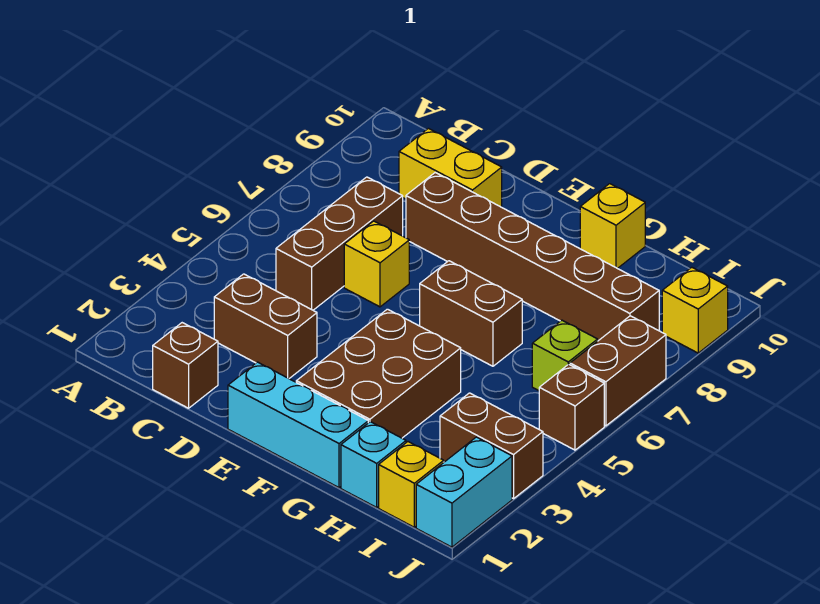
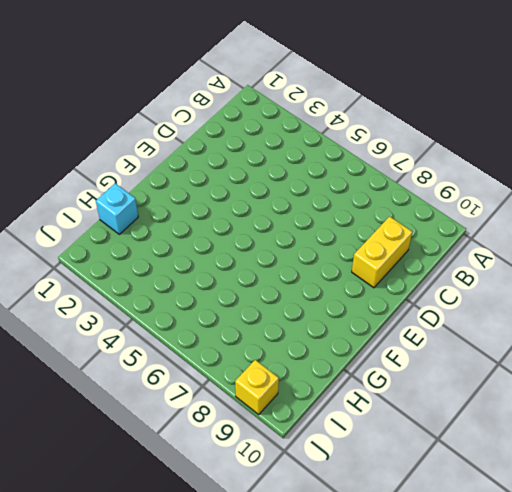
none -> brown brick C1 level 1
none -> brown brick C3:D3 level 1
none -> brown brick C5:C7 level 1

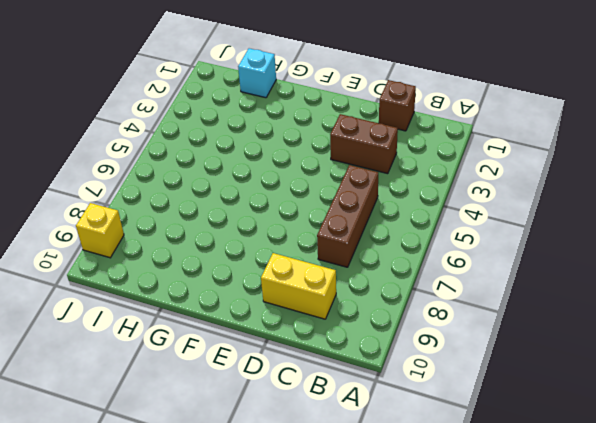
none -> yellow brick D6 level 1
none -> brown brick D8:I8 level 1
none -> cyan brick E1:G1 level 1

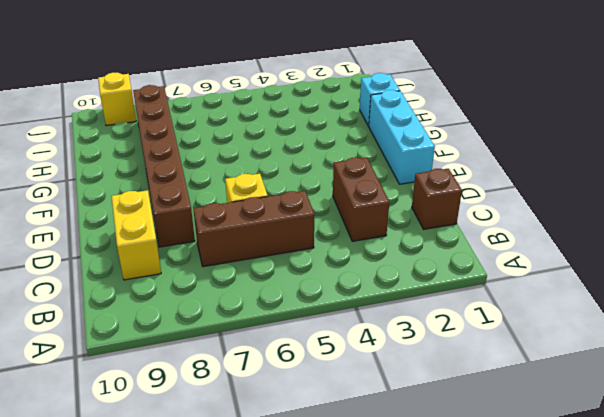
none -> brown brick F2:G4 level 1
none -> brown brick F6:G6 level 1
none -> yellow brick G10 level 1

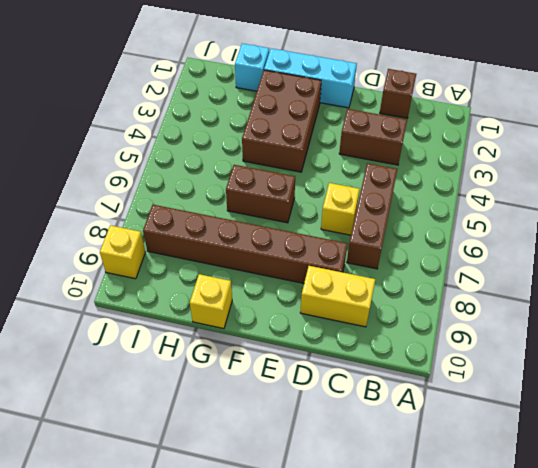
none -> yellow brick I1 level 1
none -> brown brick I3:J3 level 1
none -> lime brick I6 level 1

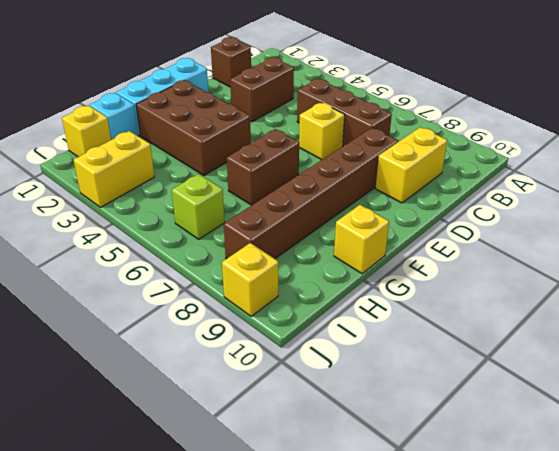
yellow brick I3:J3 level 1 -> brown brick I3:J3 level 1
none -> cyan brick J1:J2 level 1
none -> brown brick J5 level 1
none -> brown brick J6:J7 level 1

